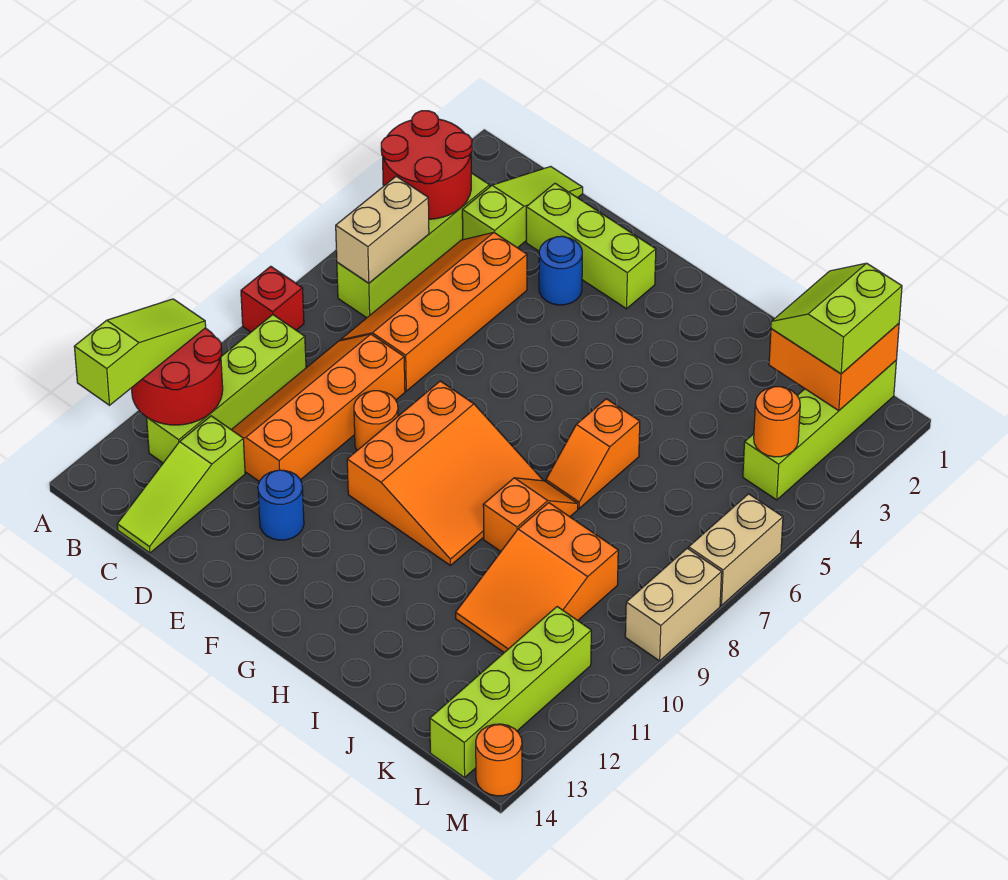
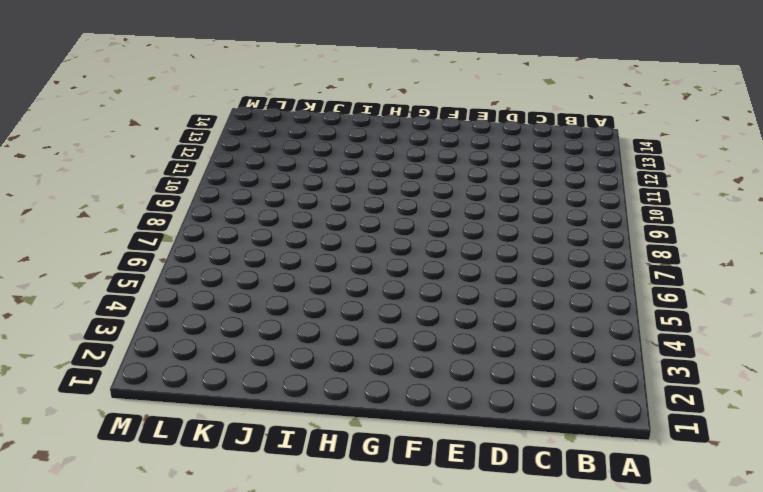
none -> red brick A8 level 1
none -> lime brick B3:B6 level 1
none -> lime brick B9:B12 level 1

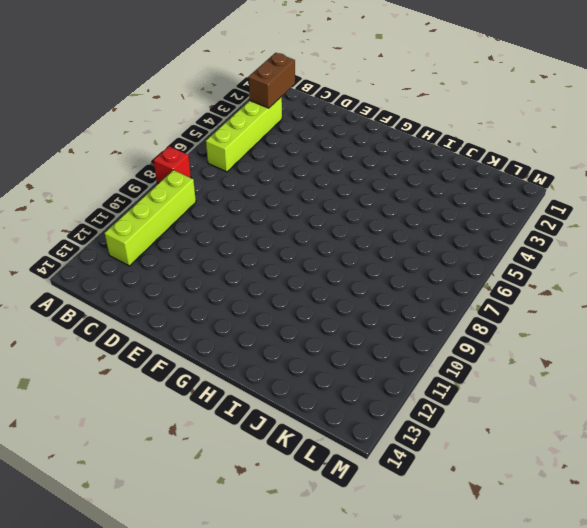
brown brick B2:B3 level 2 -> red round brick A3:B4 level 2
none -> lime slope C1:C3 level 1 top 3
none -> orange slope C4:D7 level 1 top D
none -> orange slope C8:D11 level 1 top D

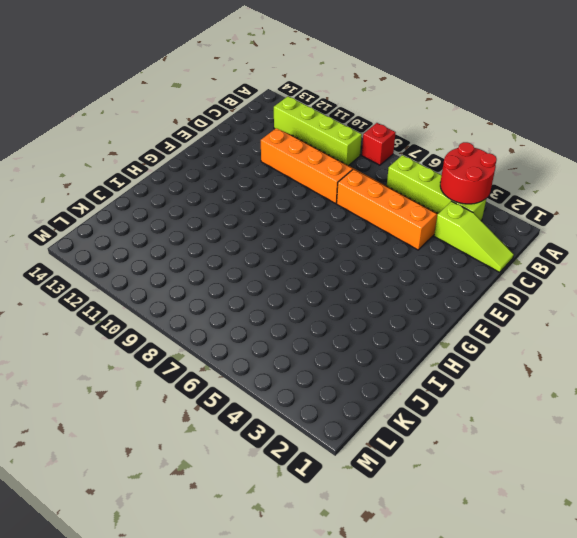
none -> lime slope C12:C14 level 1 top 12
none -> lime brick D2:F2 level 1
none -> blue round brick E3 level 1

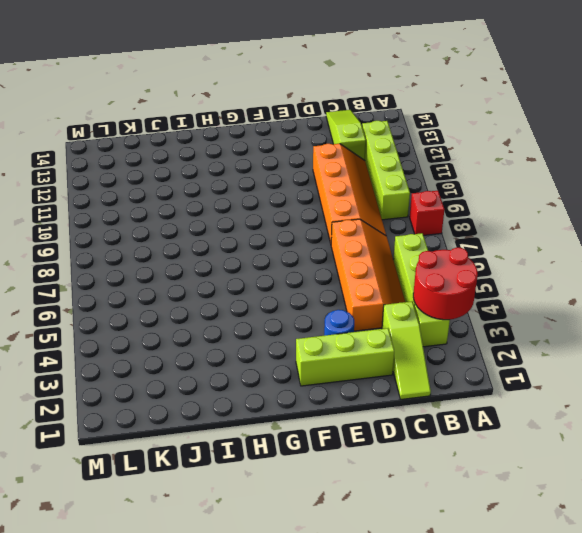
none -> orange round brick E9 level 1
none -> blue round brick E12 level 1
none -> orange slope F8:H10 level 1 top F

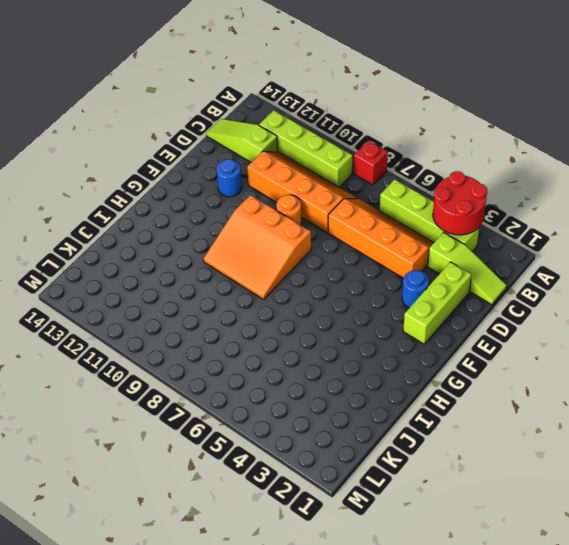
none -> orange slope I6:I7 level 1 top 6
none -> orange slope I8:I9 level 1 top 9
none -> orange slope J9:K11 level 1 top 9

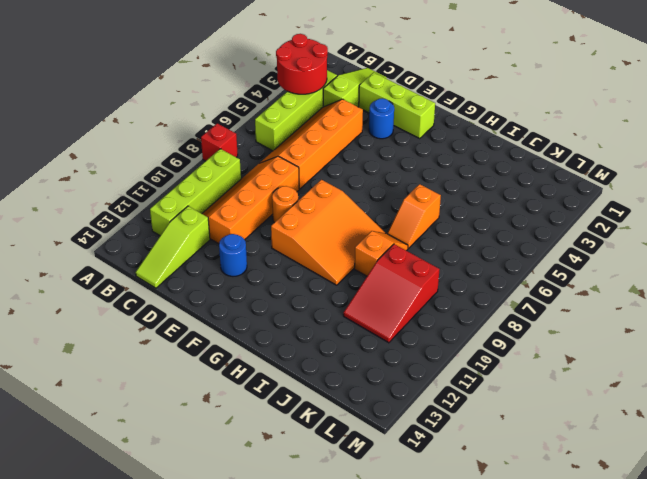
red slope J9:K11 level 1 top 9 -> orange slope J9:K11 level 1 top 9
none -> lime brick L1:L4 level 1
none -> lime brick L11:L14 level 1
none -> tan brick M6:M7 level 1

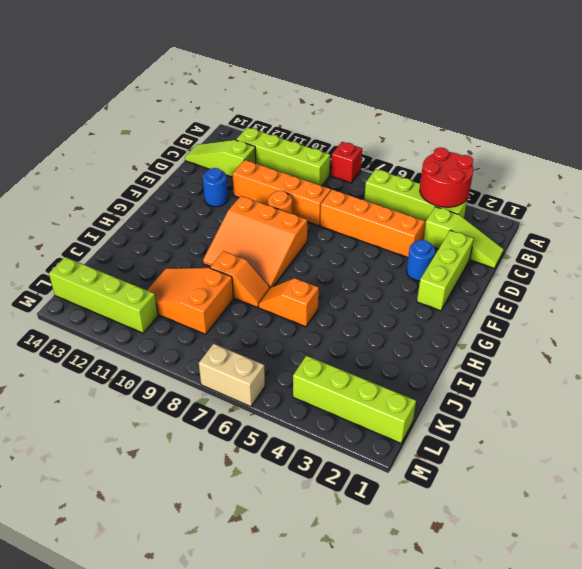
none -> tan brick M8:M9 level 1
none -> orange round brick M14 level 1
none -> red round brick A11:B12 level 2

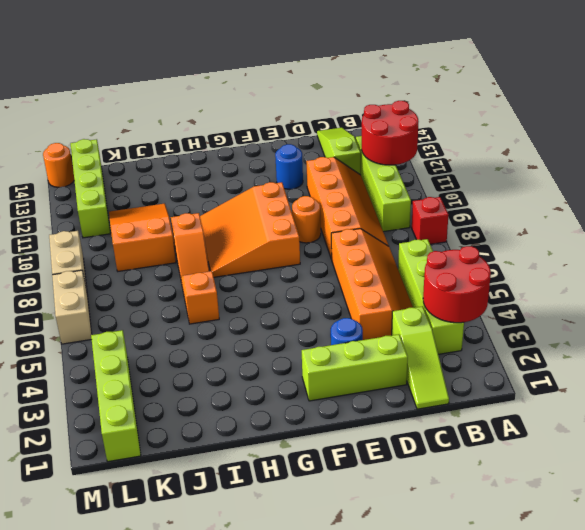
none -> tan brick B5:B6 level 2
none -> orange brick K1:L2 level 2
none -> orange round brick L4 level 2

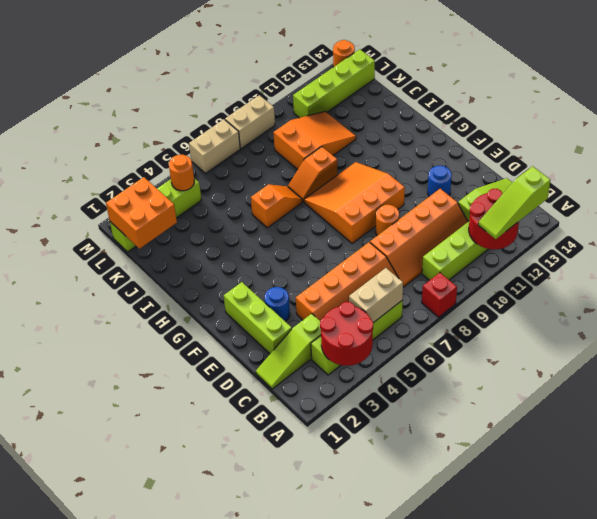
none -> lime slope K1:L2 level 3 top L

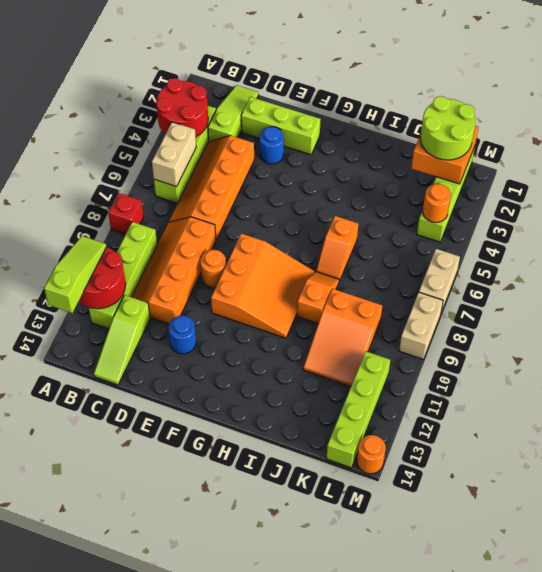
lime round brick K1:L2 level 3 -> lime slope K1:L2 level 3 top L

